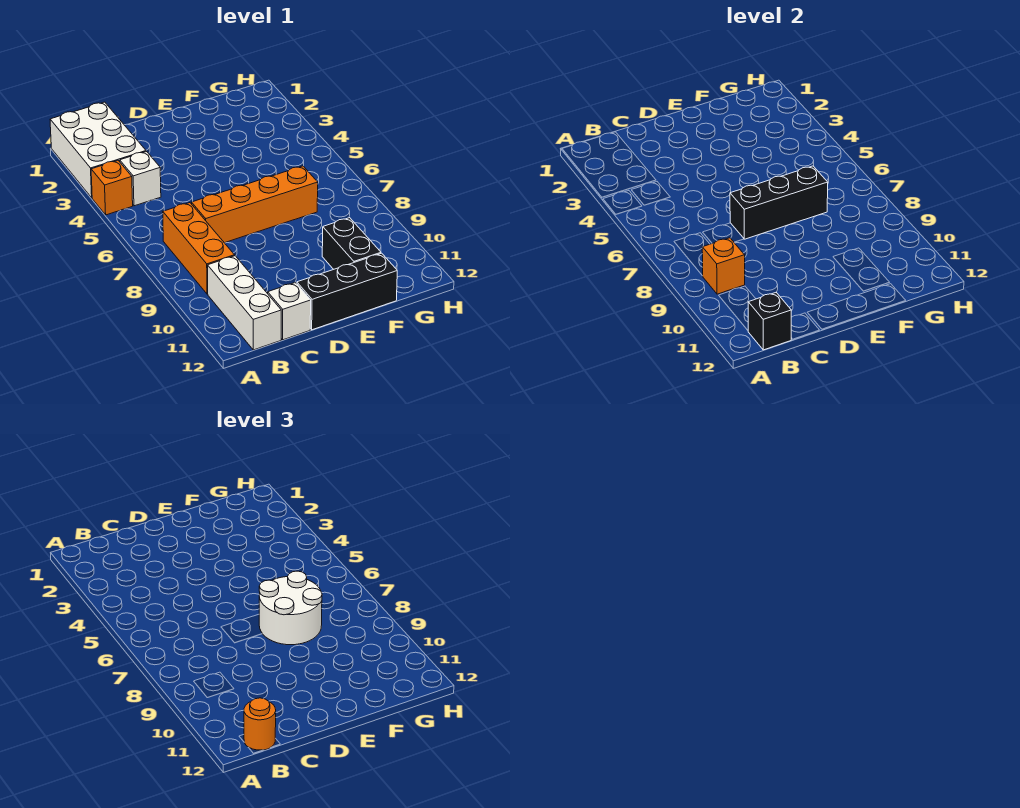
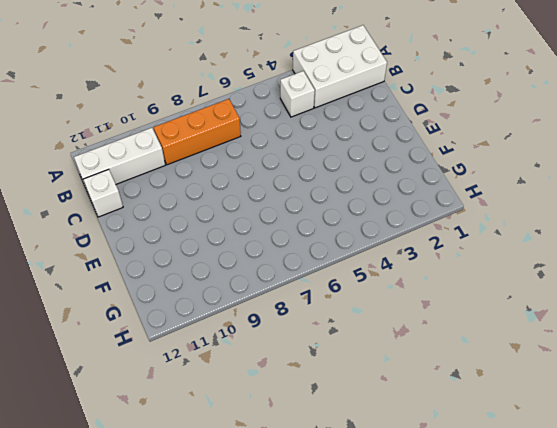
none -> orange brick A4 level 1
none -> orange brick C7:F7 level 1
none -> black brick D12:F12 level 1

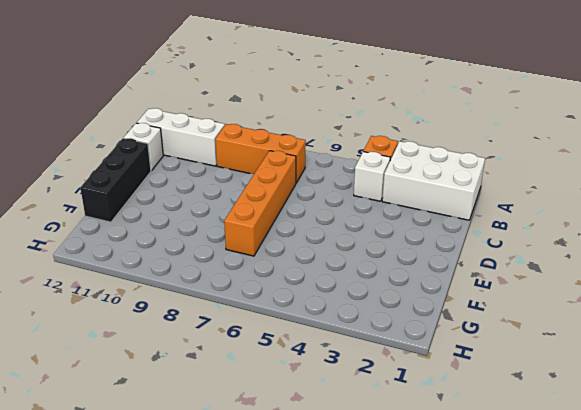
none -> black brick F10:F11 level 1
none -> orange brick B9 level 2
none -> black brick B12 level 2

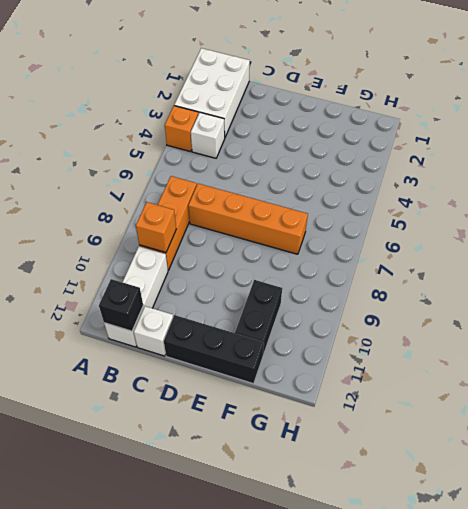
none -> black brick D7:F7 level 2
none -> orange round brick B12 level 3
none -> white round brick E7:F8 level 3

